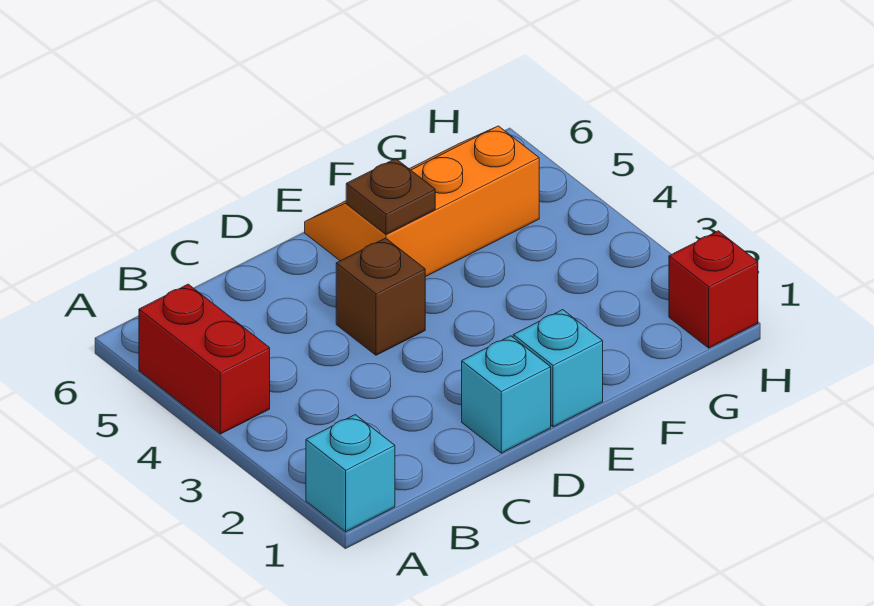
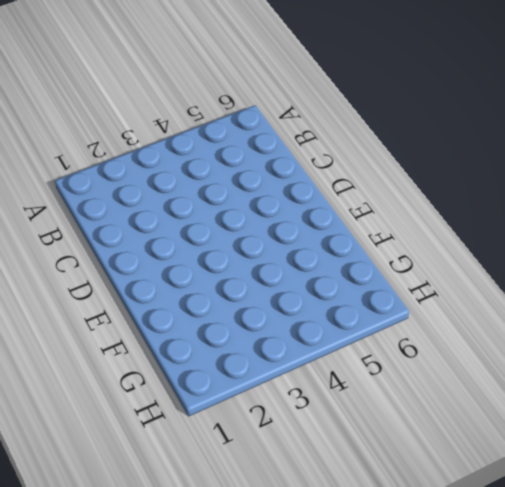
none -> cyan brick A1 level 1
none -> red brick A4:A5 level 1

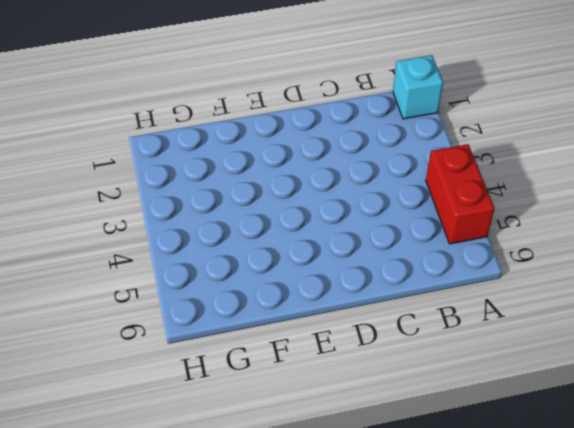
none -> cyan brick D1 level 1
none -> brown brick D4 level 1

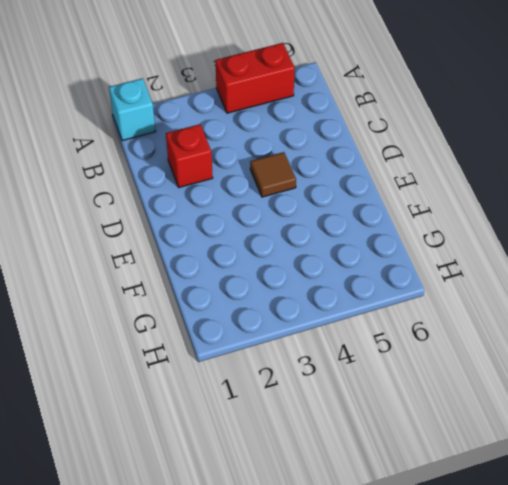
red brick C2 level 1 -> red brick H1 level 1
brown tile D4 level 1 -> brown brick D4 level 1
none -> cyan brick D1 level 1
none -> cyan brick E1 level 1

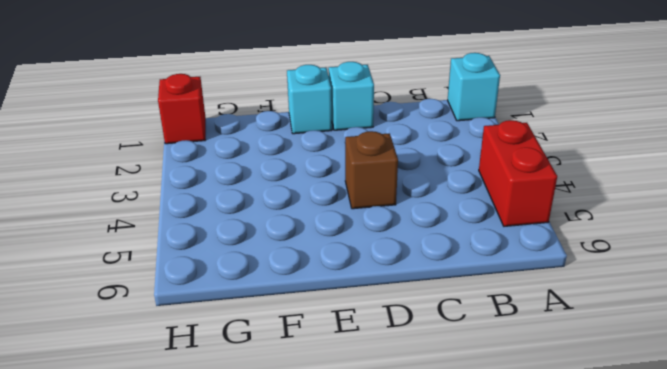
none -> orange slope E5:G6 level 1 top 5
none -> brown plate E5 level 2

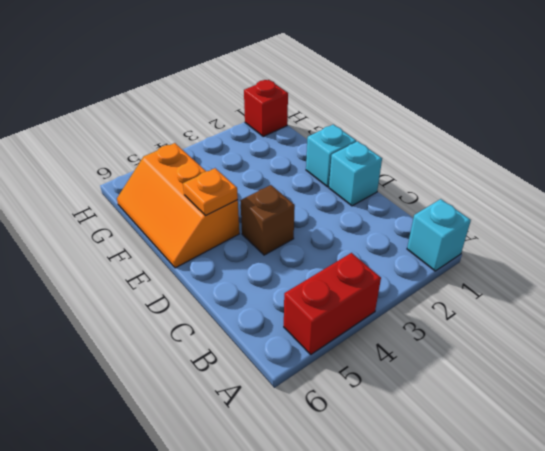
orange plate E5 level 2 -> brown plate E5 level 2

